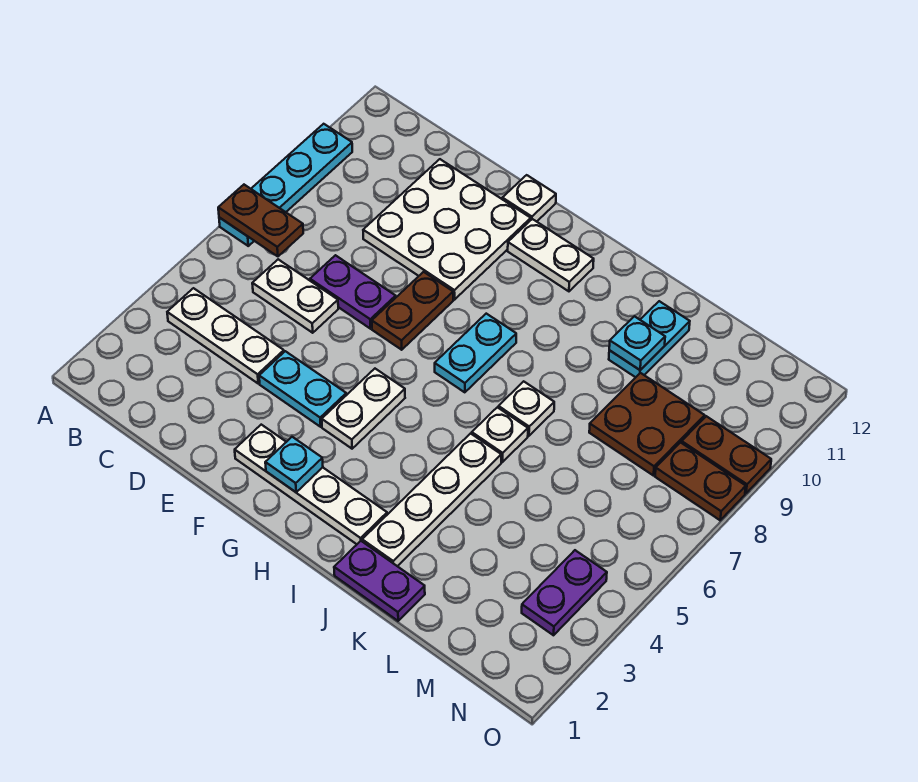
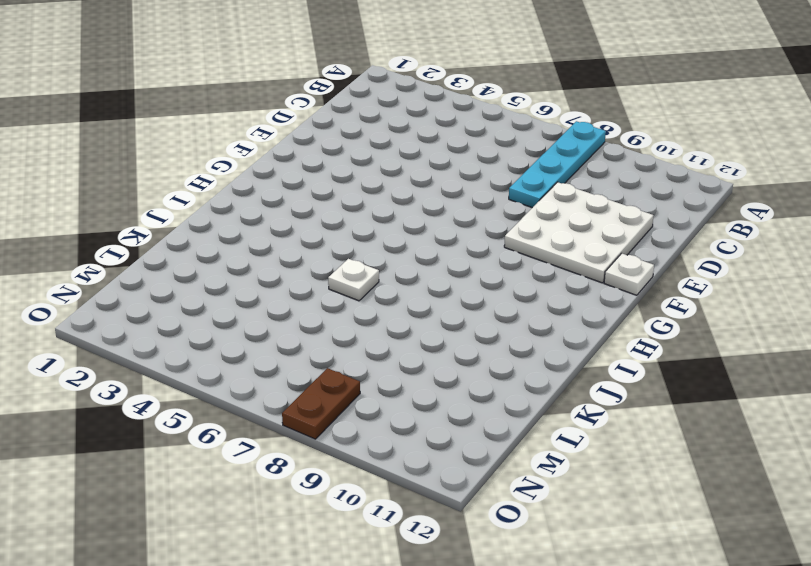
cyan plate A8:D8 level 1 -> cyan plate A7:A10 level 1
none -> white plate B4:D4 level 1
none -> white plate C6:D6 level 1
none -> purple plate D7:E7 level 1

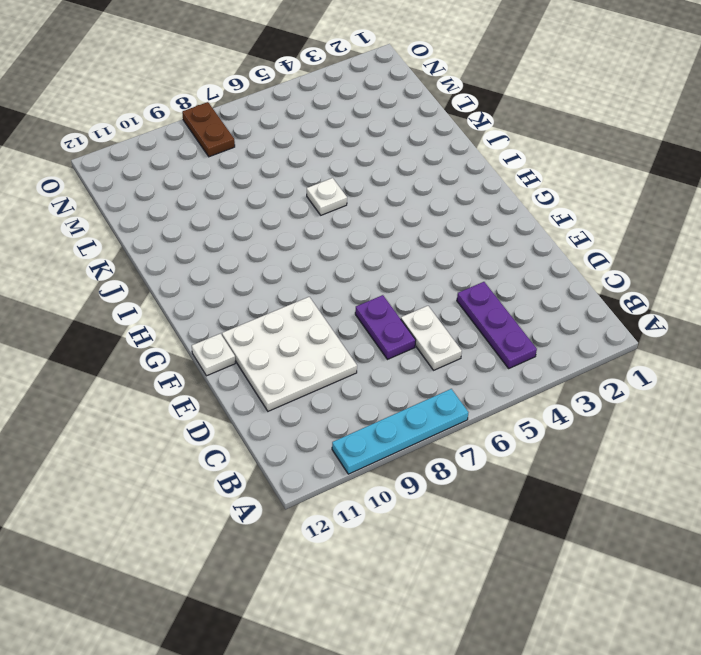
purple plate B4:D4 level 1 -> white plate B4:D4 level 1
none -> cyan plate E4:F4 level 1
none -> white plate F2:I2 level 1
none -> brown plate F7:F8 level 1

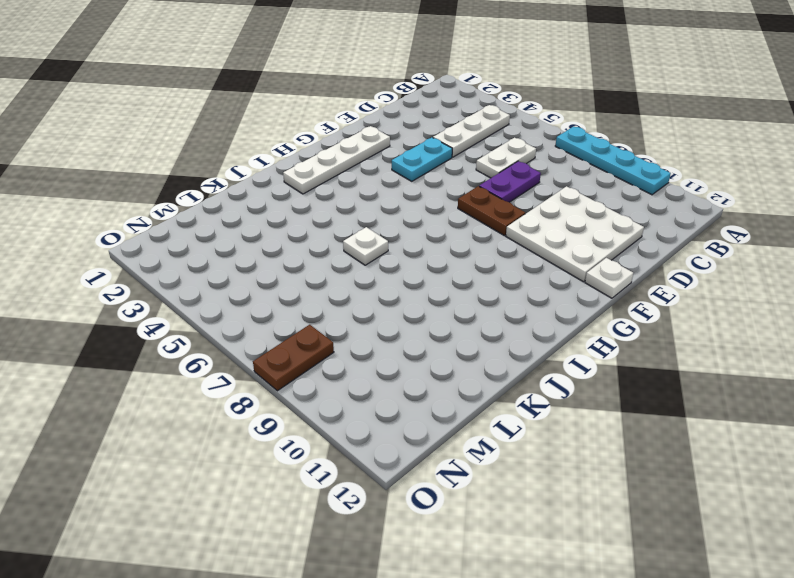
none -> white plate G4:G5 level 1
none -> white plate G11:H11 level 1
none -> cyan plate H7:H8 level 1

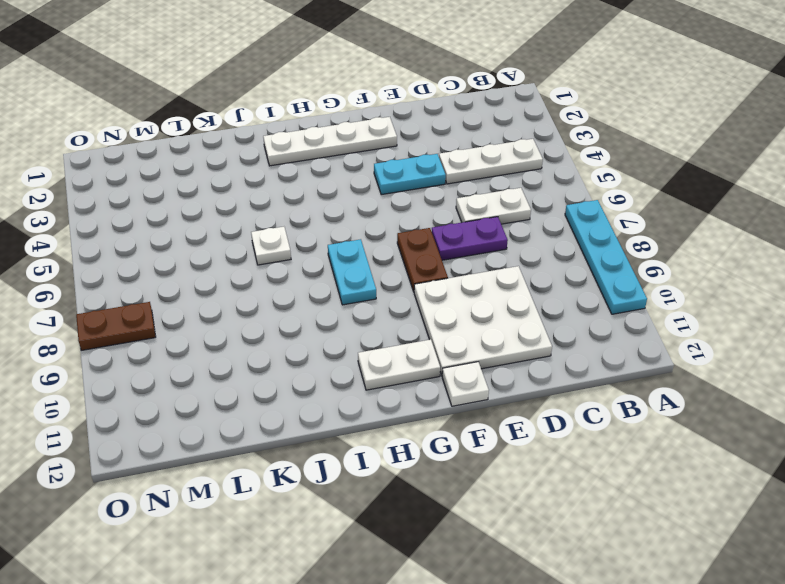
none -> white plate G4:G5 level 1
none -> purple plate J1:K1 level 1
none -> white plate J2:J5 level 1

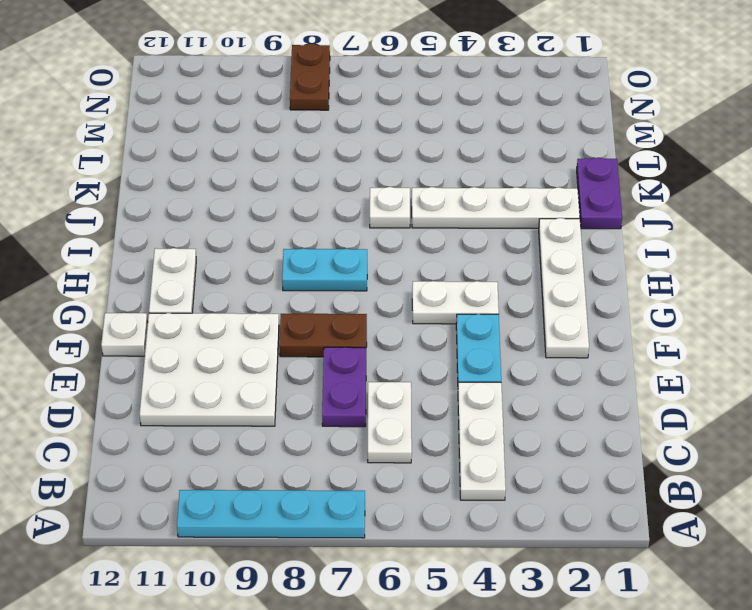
none -> white plate J7 level 1
none -> cyan plate K10:K11 level 1
none -> brown plate L8:M9 level 1

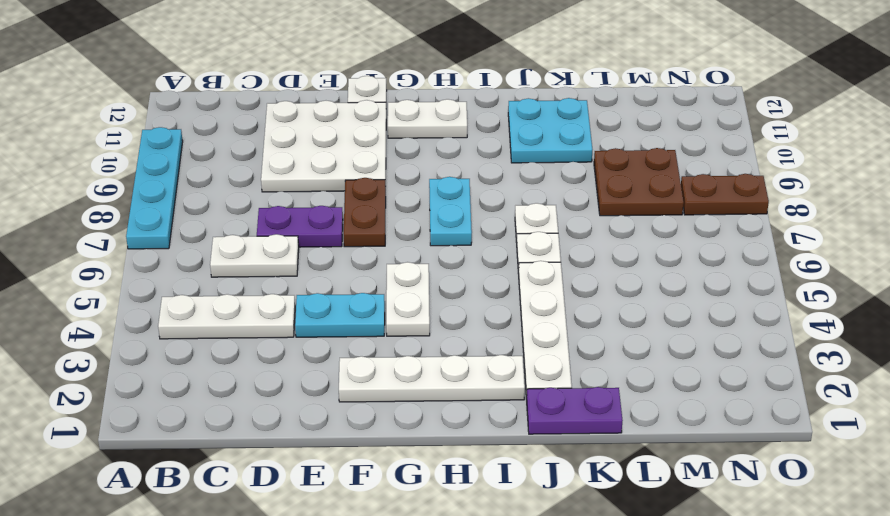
cyan plate J10:K11 level 1 -> cyan plate K10:K11 level 1
none -> purple plate N3:N4 level 1
none -> brown plate N9:O9 level 1
none -> brown plate A7:B7 level 2

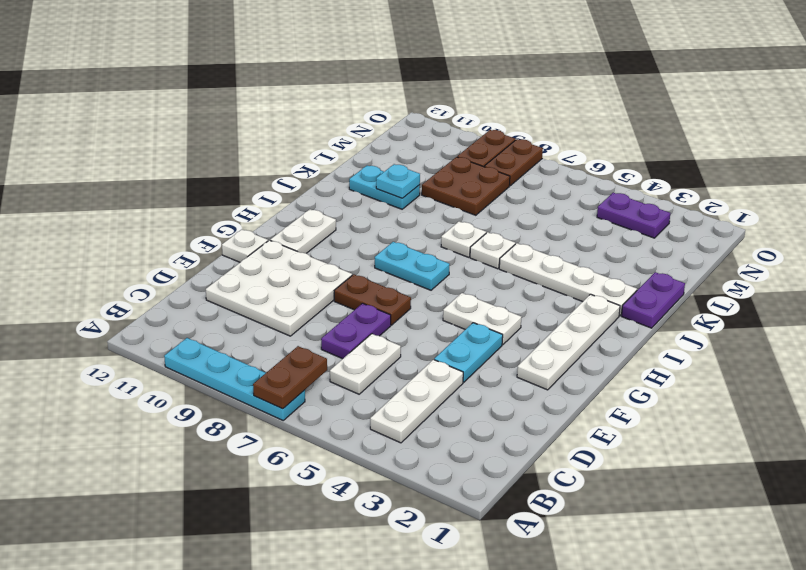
none -> cyan plate G2 level 2

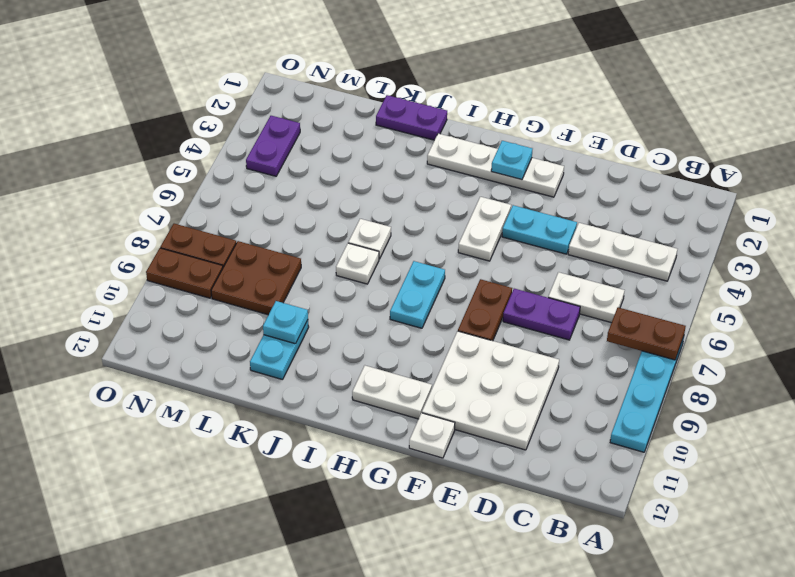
none -> white plate J2:J5 level 1

